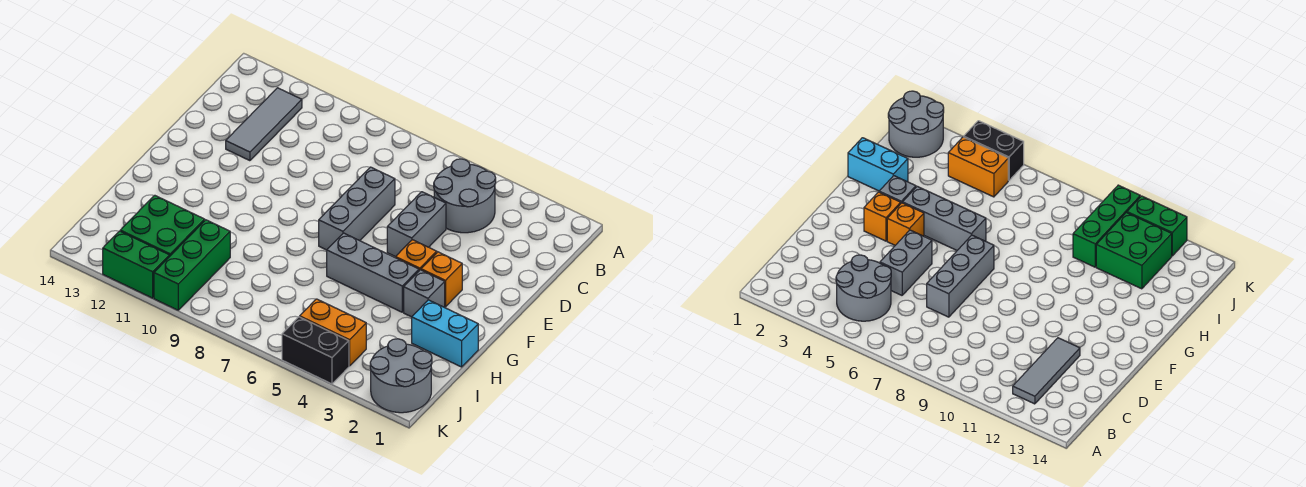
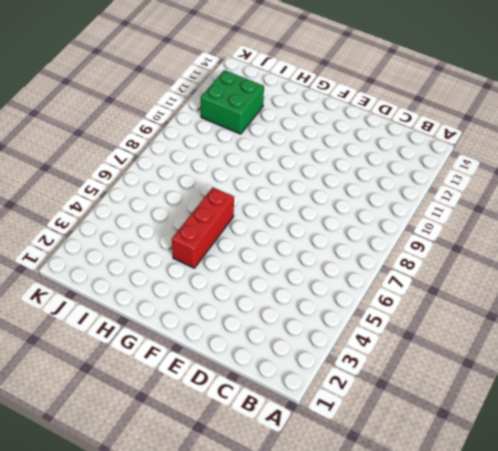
red brick G4:G6 level 1 -> grey brick G4:G6 level 1
none -> grey round brick B4:C5 level 1
none -> grey tile B12:D12 level 1
none -> grey brick D5:E5 level 1

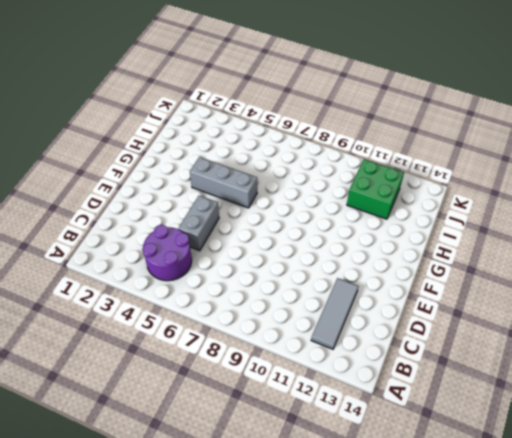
purple round brick B4:C5 level 1 -> grey round brick B4:C5 level 1
none -> grey brick D7:F7 level 1
none -> orange brick F3 level 1
none -> orange brick F4 level 1

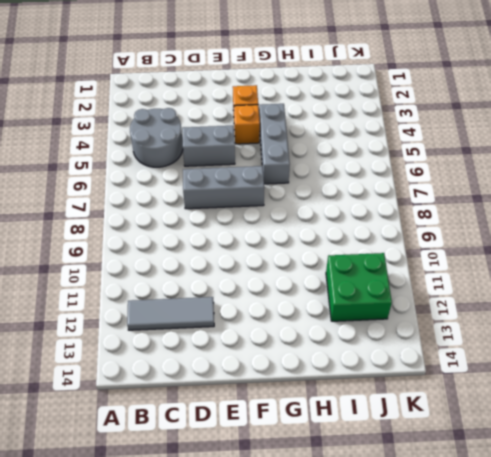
none -> grey brick G3 level 1
none -> cyan brick H1:H2 level 1
none -> green brick I10:K10 level 1

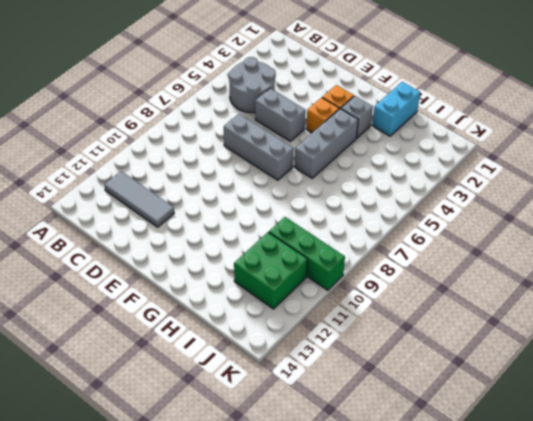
none -> grey round brick J1:K2 level 1
none -> orange brick J4:J5 level 1
none -> black brick K4:K5 level 1

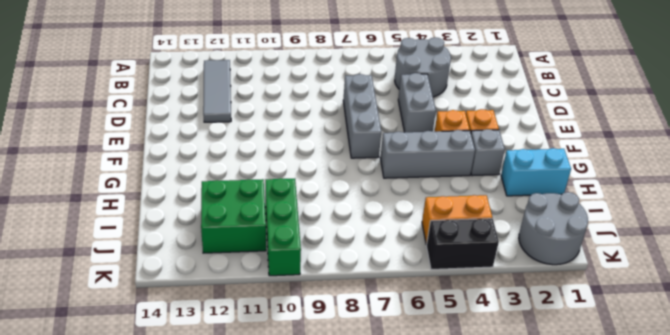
none -> green brick K11:K12 level 1

